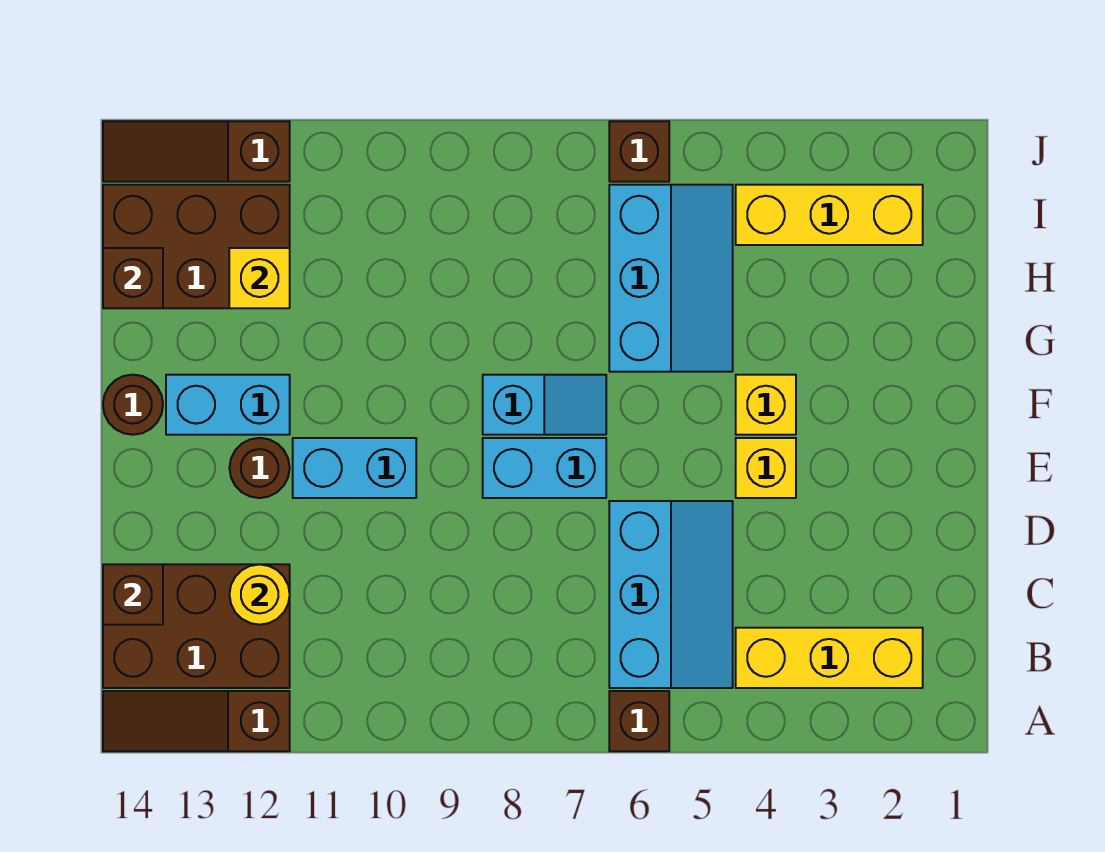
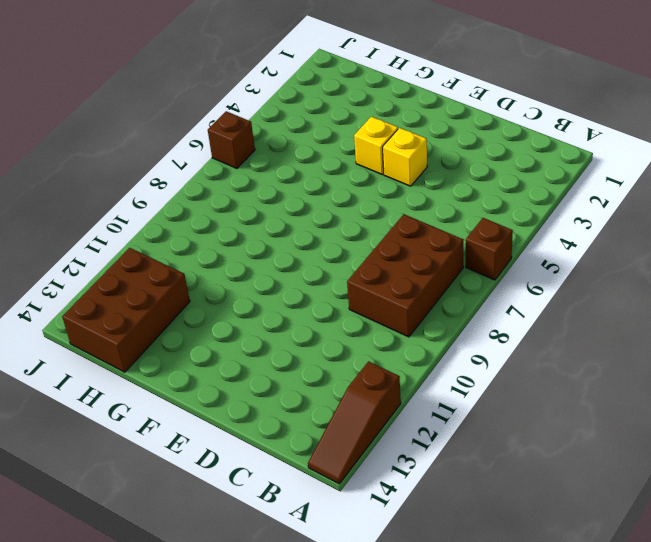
brown brick B7:C9 level 1 -> brown brick B12:C14 level 1
none -> yellow brick B2:B4 level 1
none -> cyan slope B5:D6 level 1 top 6
none -> cyan brick E7:E8 level 1

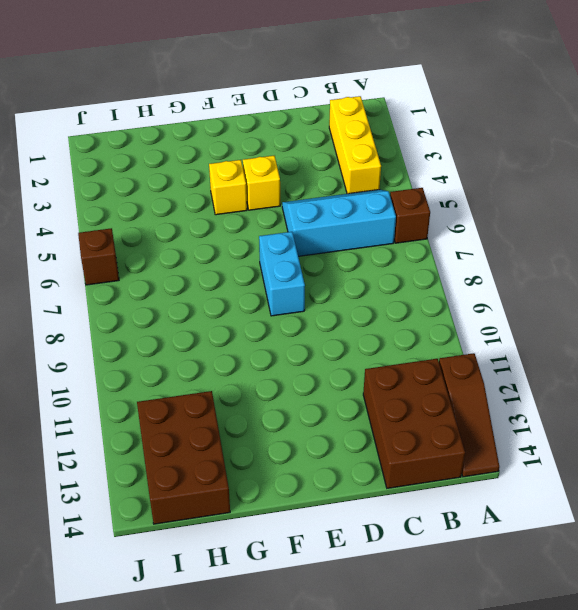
none -> cyan brick E10:E11 level 1
none -> brown round brick E12 level 1
none -> cyan slope F7:F8 level 1 top 8

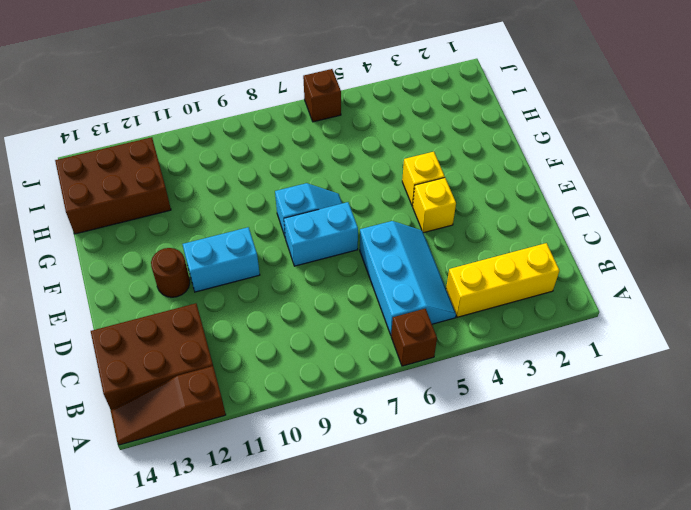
none -> cyan brick F12:F13 level 1
none -> brown round brick F14 level 1
none -> cyan slope G5:I6 level 1 top 6

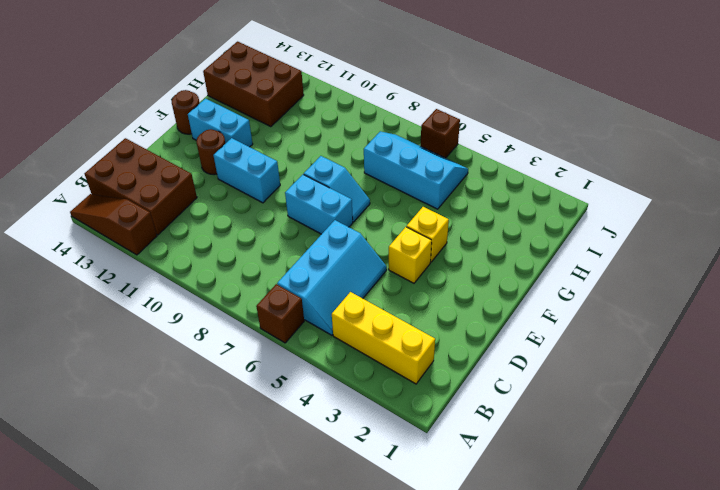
cyan slope H5:I7 level 1 top H -> cyan slope G5:I6 level 1 top 6
none -> yellow brick I2:I4 level 1
none -> brown slope J12:J14 level 1 top 12
none -> yellow round brick C12 level 2

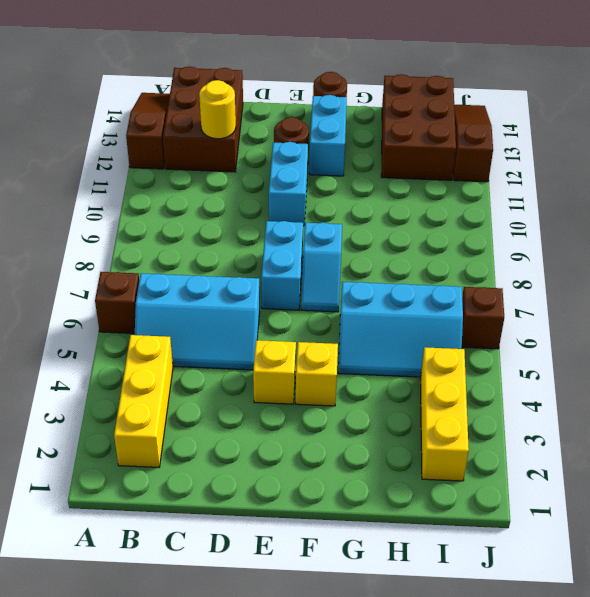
none -> brown brick C14 level 2
none -> yellow brick H12 level 2
none -> brown brick H14 level 2

